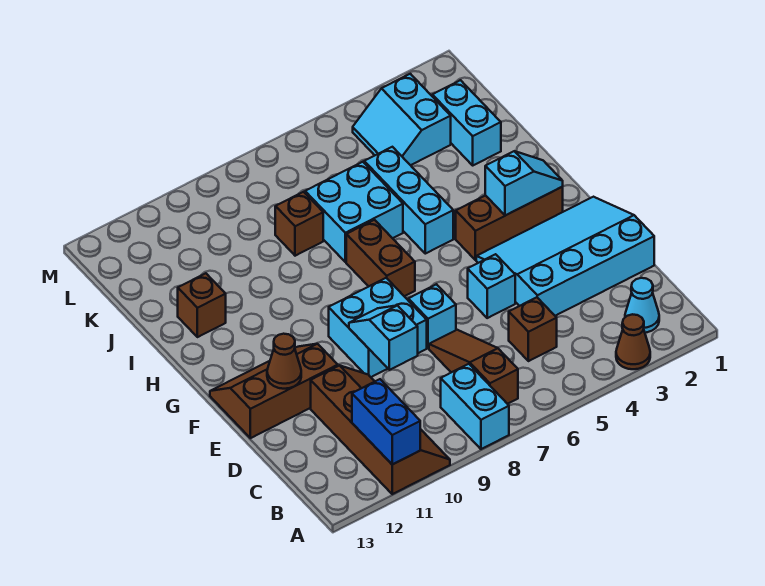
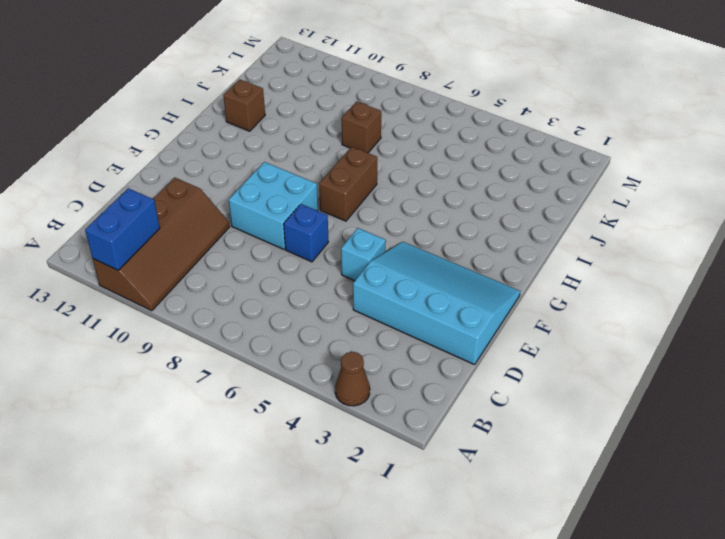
blue brick E7 level 1 -> cyan brick E7 level 1
none -> cyan brick A8:B8 level 1
none -> cyan cone B2 level 1
none -> brown slope B7:D7 level 1 top B

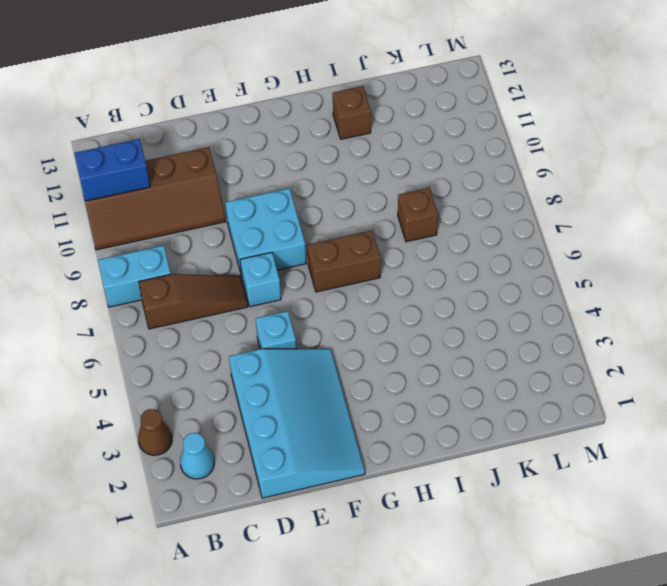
none -> brown brick C5 level 1
none -> brown slope E11:F13 level 1 top E
none -> brown brick G2:G4 level 1

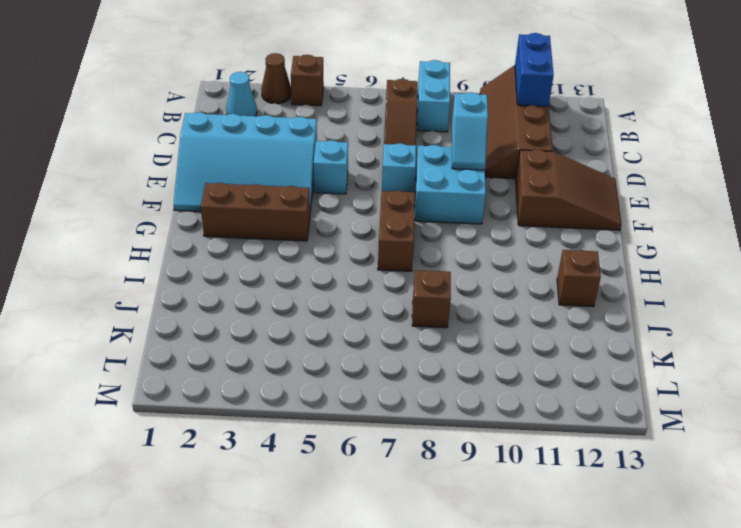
brown brick A4 level 1 -> brown brick C5 level 1
brown slope E11:F13 level 1 top 11 -> brown slope E11:F13 level 1 top E
none -> cyan brick H5:J5 level 1
none -> cyan brick I6:J7 level 1
none -> cyan brick J2:K2 level 1

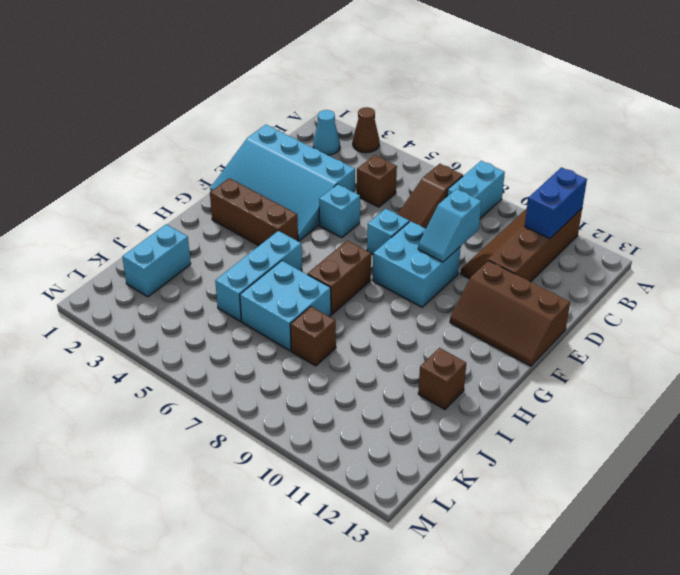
none -> cyan slope K3:L4 level 1 top 3
none -> brown cone E12 level 2
none -> cyan slope G2:G3 level 2 top 3

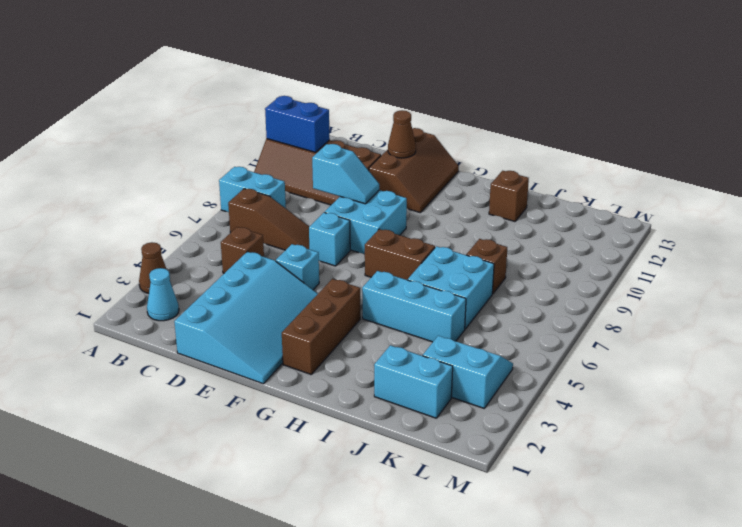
none -> cyan slope G2:G3 level 2 top 3

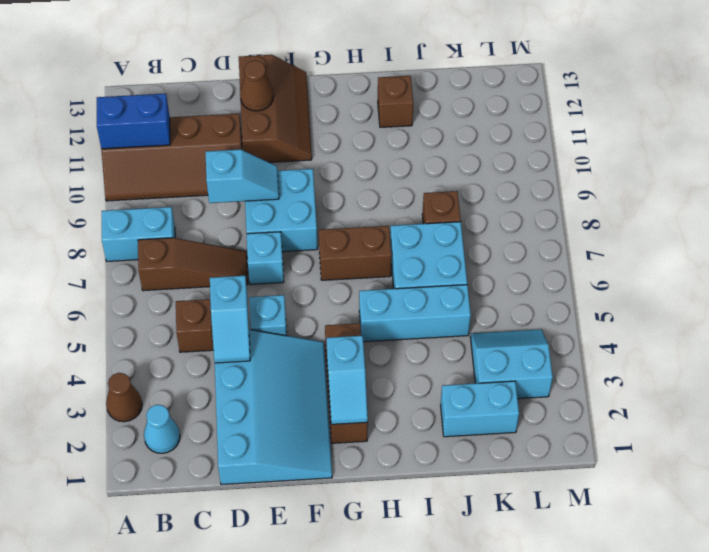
cyan slope D4:D5 level 2 top 5 -> none

